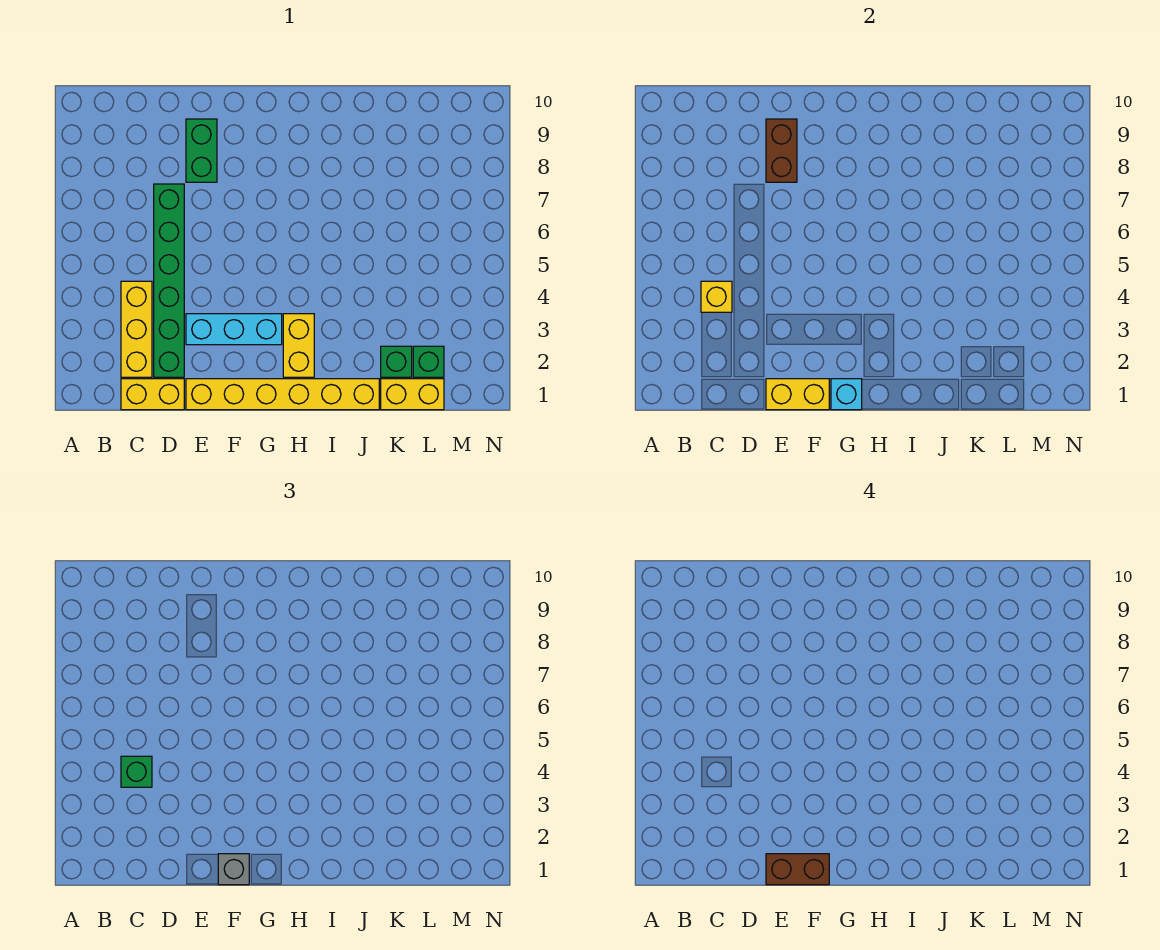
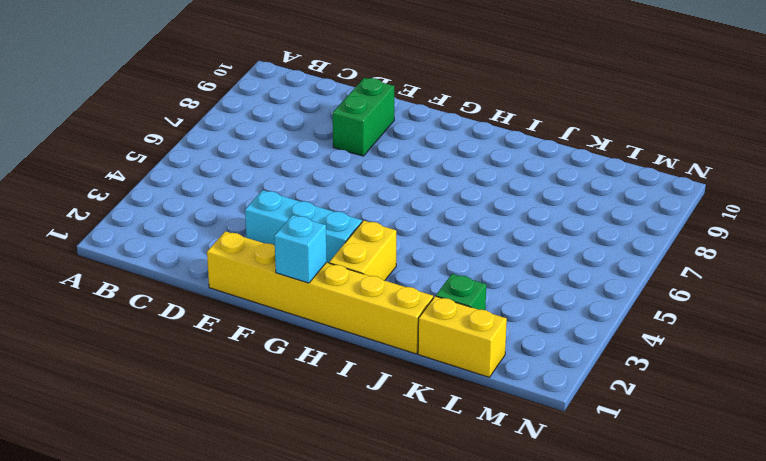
none -> yellow brick C1:D1 level 1
none -> yellow brick C2:C4 level 1
none -> green brick D2:D7 level 1

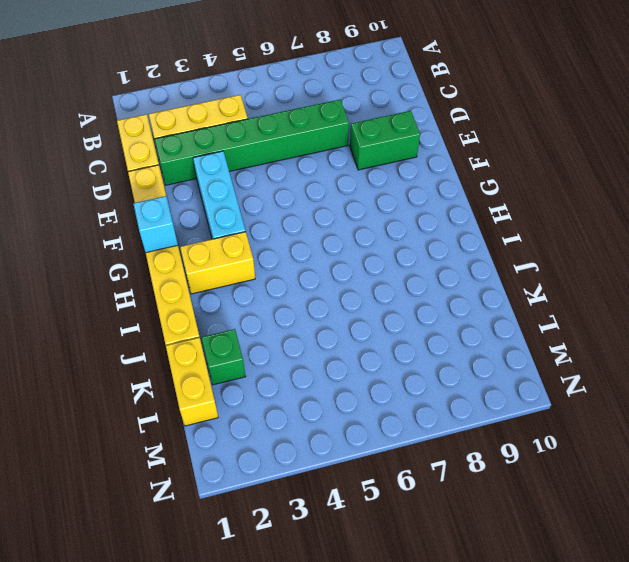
none -> green brick L2 level 1
none -> yellow brick C4 level 2
none -> yellow brick E1:F1 level 2

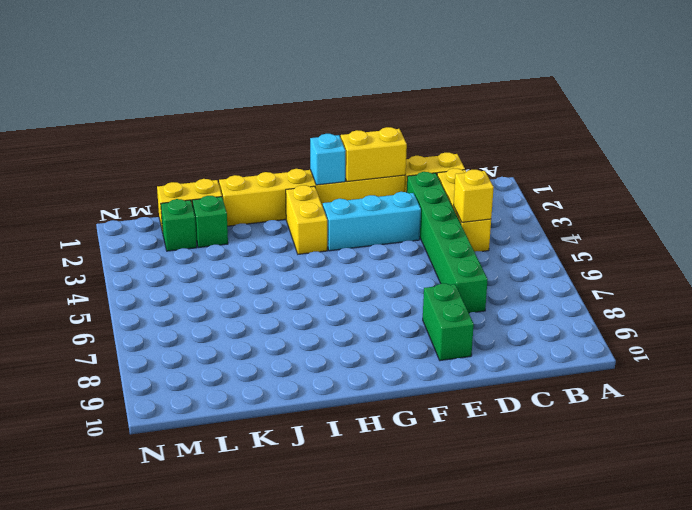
none -> brown brick E8:E9 level 2
none -> green brick C4 level 3
none -> grey brick F1 level 3

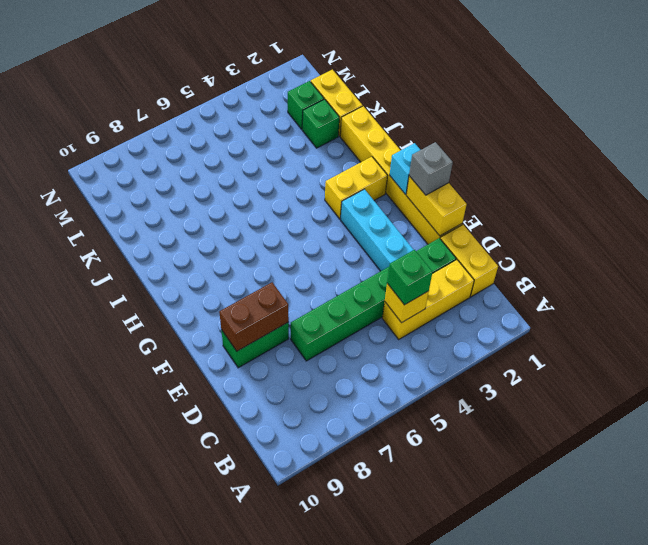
none -> brown brick E1:F1 level 4

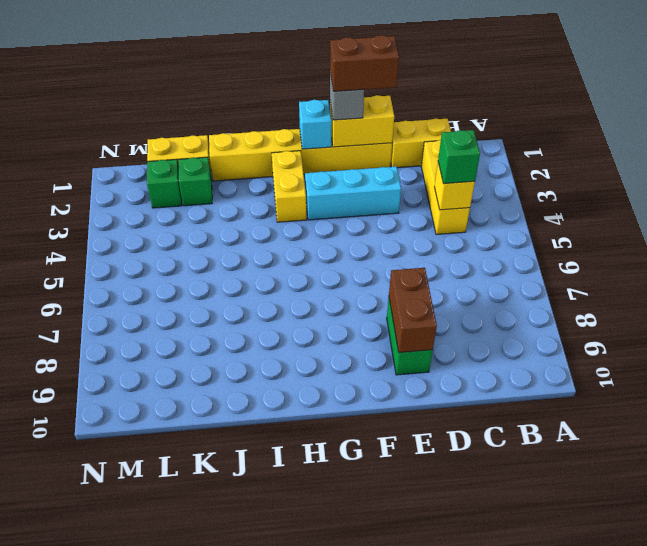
none -> green brick D2:D7 level 1

